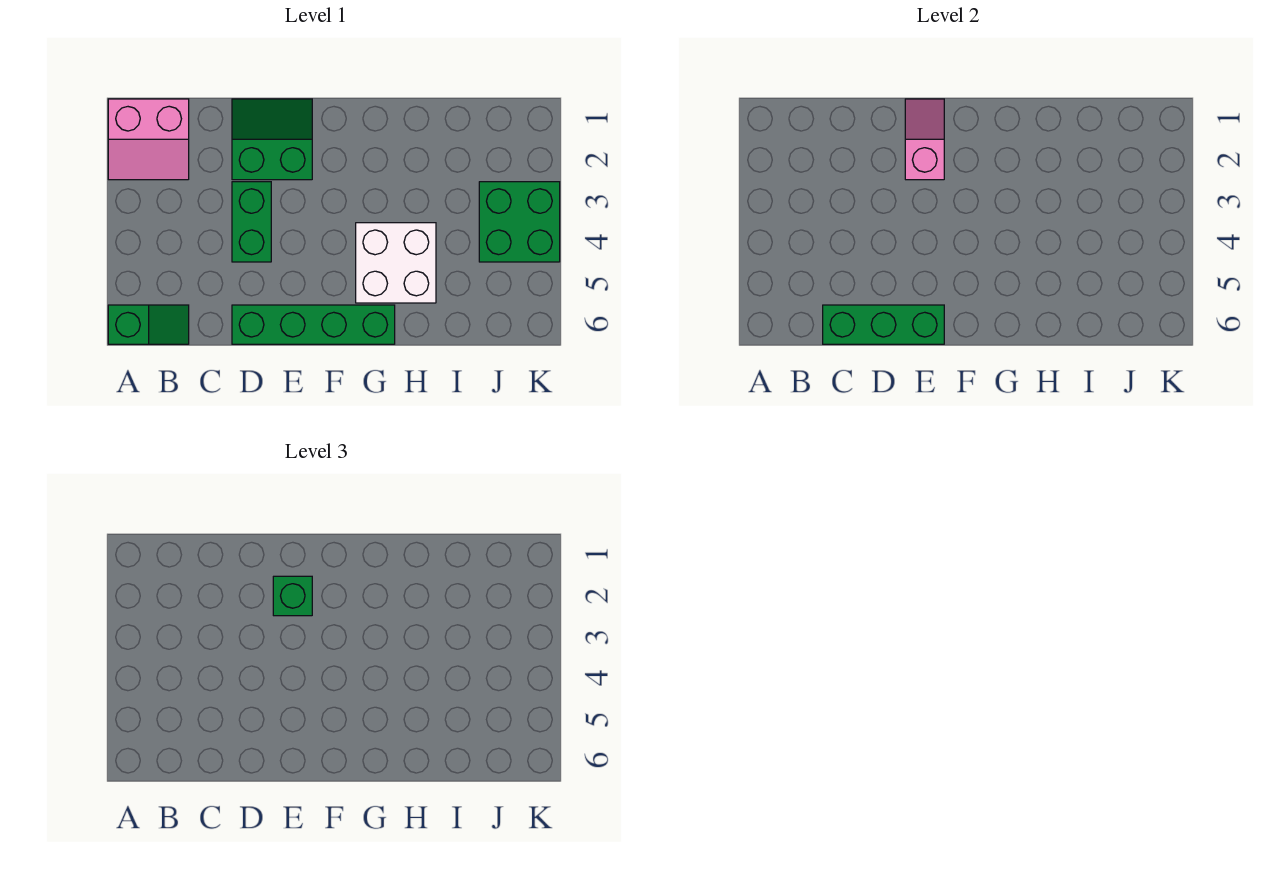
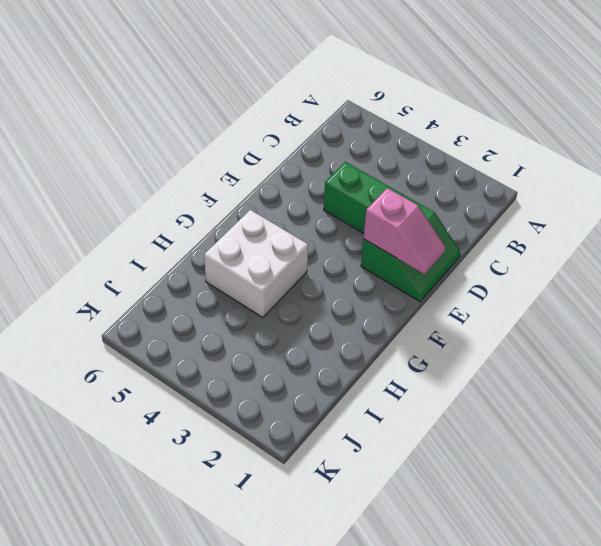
none -> pink slope A1:B2 level 1 top 1
none -> green slope A6:B6 level 1 top A

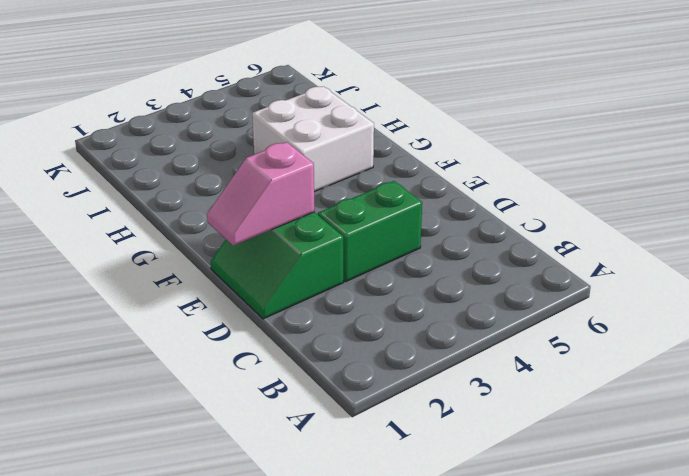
none -> pink slope A1:B2 level 1 top 1
none -> green slope A6:B6 level 1 top A

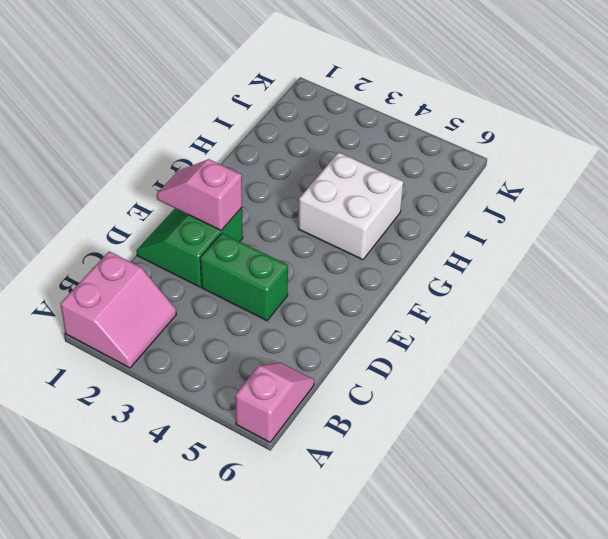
pink slope A6:B6 level 1 top A -> green slope A6:B6 level 1 top A
none -> green brick D6:G6 level 1
none -> green brick J3:K4 level 1

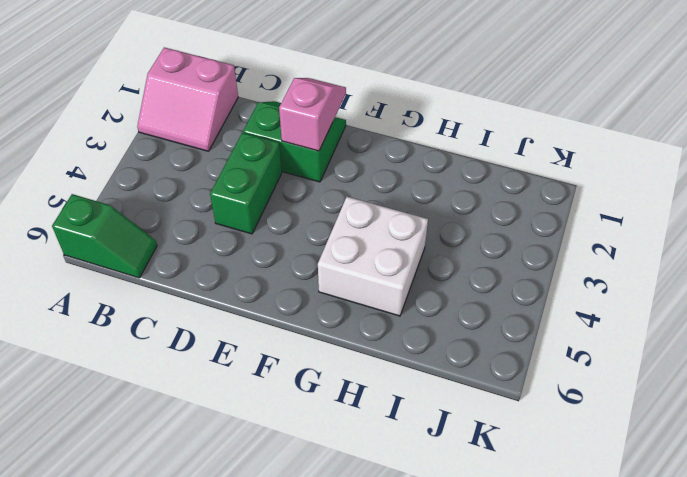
none -> green brick D6:G6 level 1
none -> green brick J3:K4 level 1

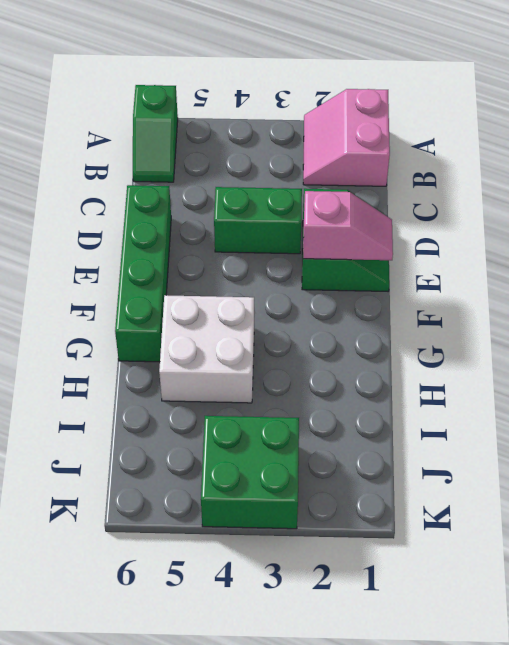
none -> green brick C6:E6 level 2
none -> green brick E2 level 3

